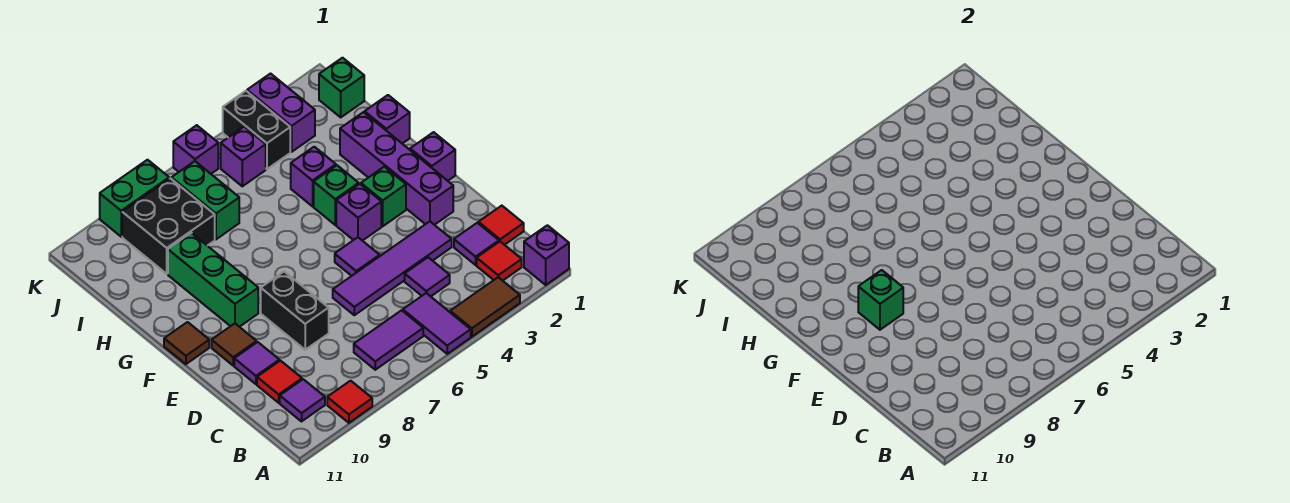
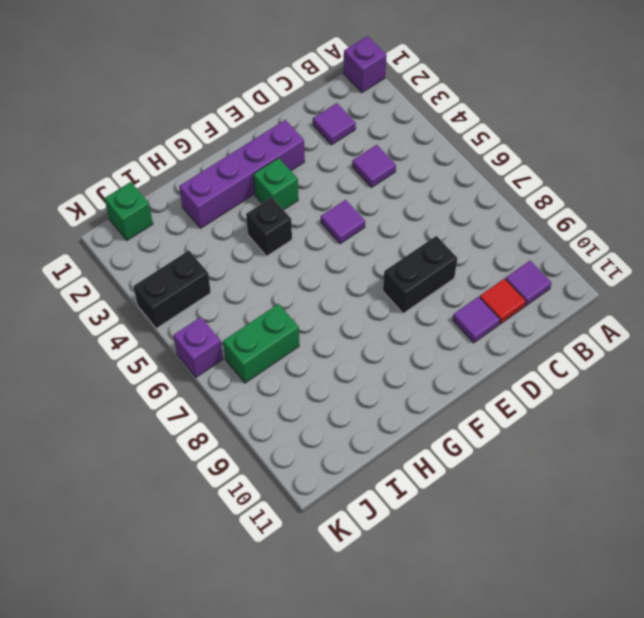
black brick G4 level 1 -> green brick G4 level 1
none -> brown tile A3:A4 level 1
none -> purple tile A5:B5 level 1
none -> red tile A9 level 1
none -> red tile B2 level 1

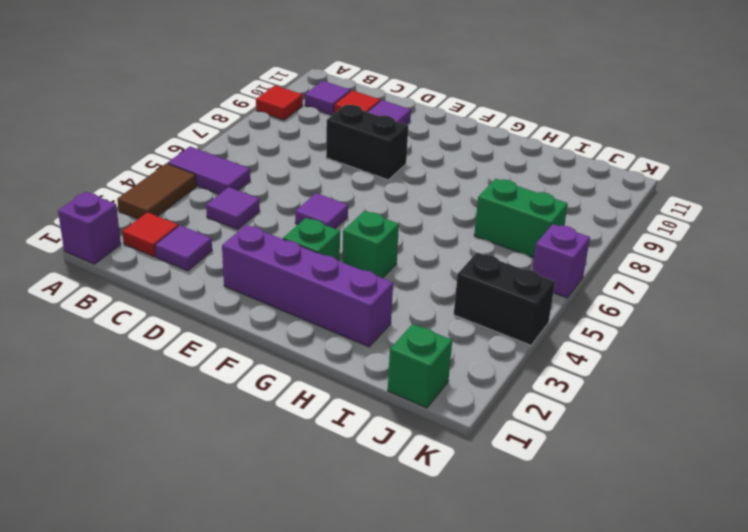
none -> purple tile B6:B7 level 1
none -> red tile C1 level 1
none -> purple tile D3:D6 level 1
none -> brown tile E10 level 1

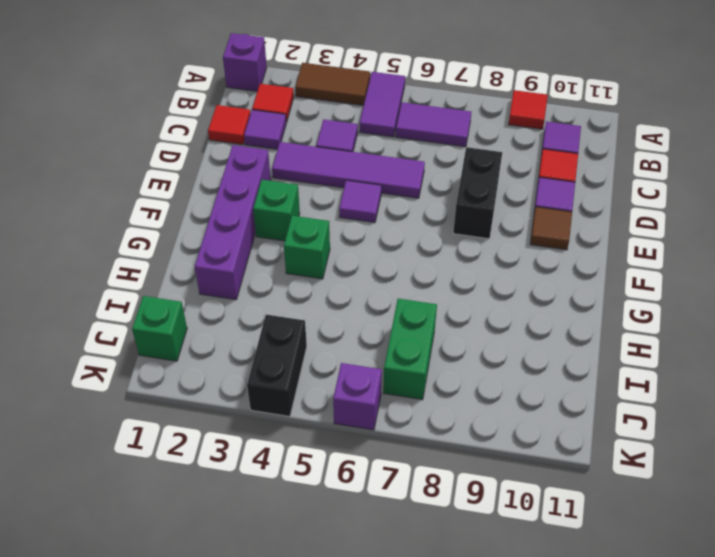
none -> purple brick F1 level 1
none -> purple brick F4 level 1
none -> green brick F9:H9 level 1
none -> brown tile F11 level 1

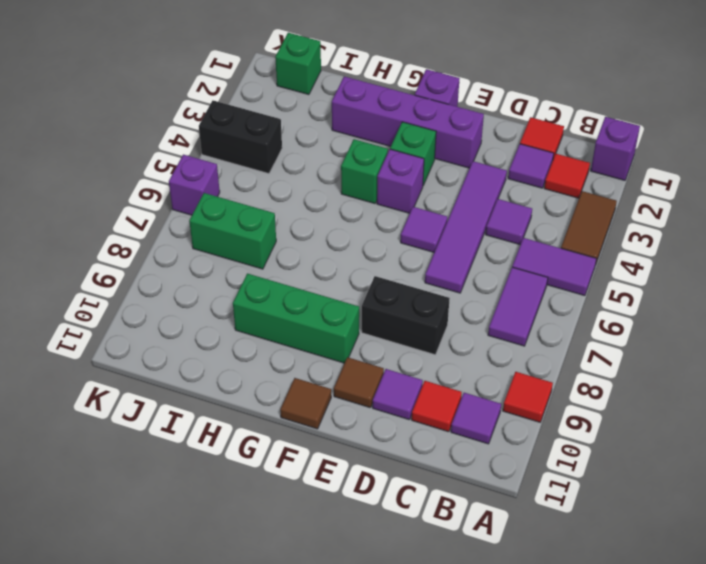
none -> purple brick H1 level 1
none -> purple brick H4 level 1
none -> black brick I8:J9 level 1
none -> purple brick J3:K3 level 1

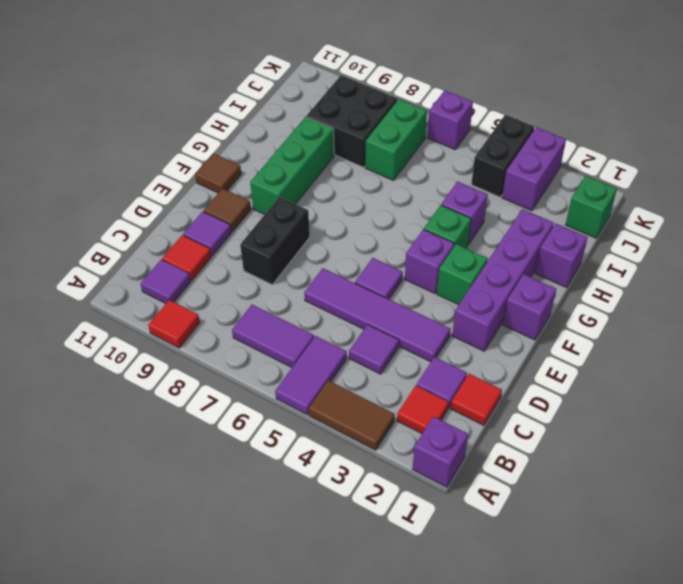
none -> purple brick J5 level 1
none -> green brick K8:K9 level 1
none -> green brick F9 level 2

